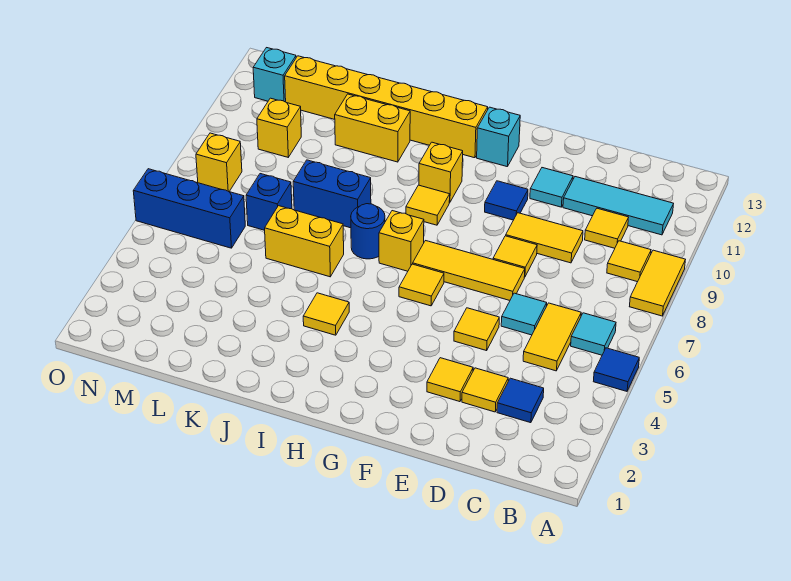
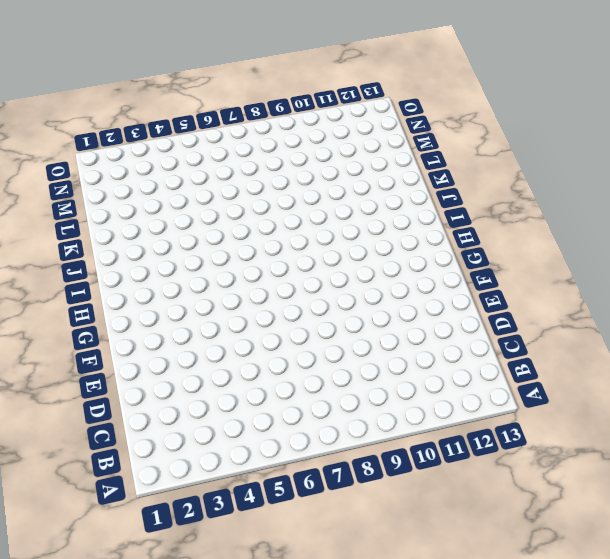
none -> blue tile A5 level 1
none -> yellow tile A8:A9 level 1
none -> cyan tile B6 level 1
none -> yellow tile B9 level 1

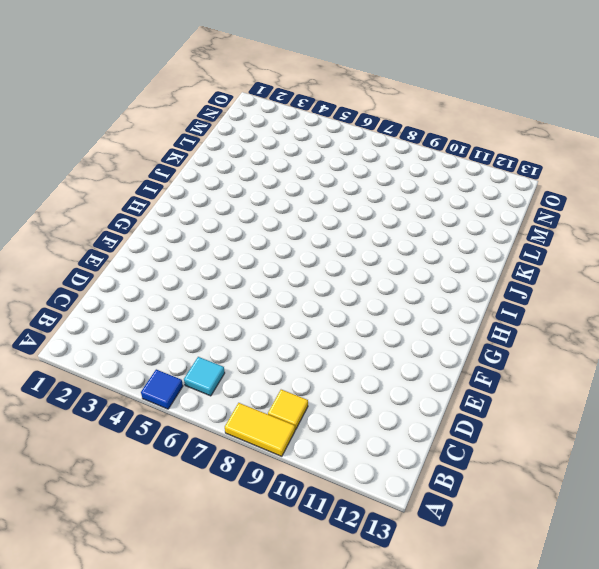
none -> cyan tile B11:D11 level 1
none -> blue tile C3 level 1
none -> yellow tile C5:C6 level 1
none -> yellow tile C10 level 1

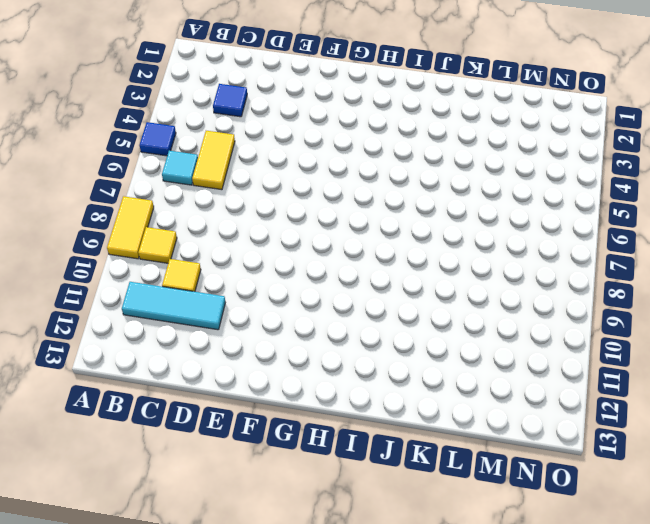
none -> yellow tile D3 level 1
none -> cyan tile D6 level 1
none -> yellow tile D9:E9 level 1
none -> yellow tile E3 level 1

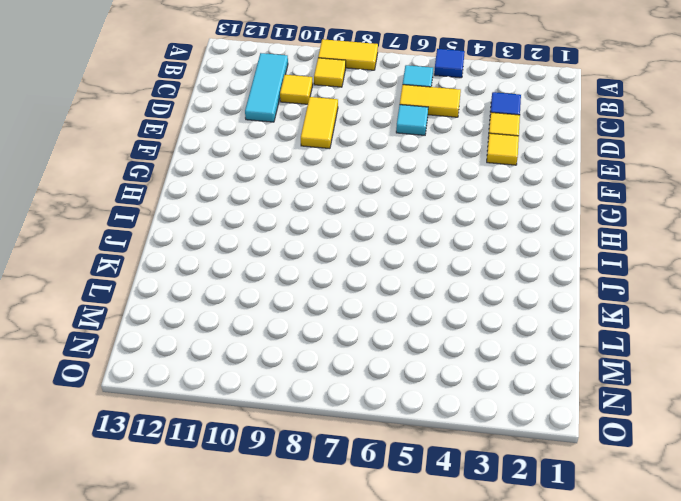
none -> yellow tile E5 level 1
none -> yellow tile E7:G7 level 1
none -> yellow tile E8 level 1
none -> cyan tile E11 level 1

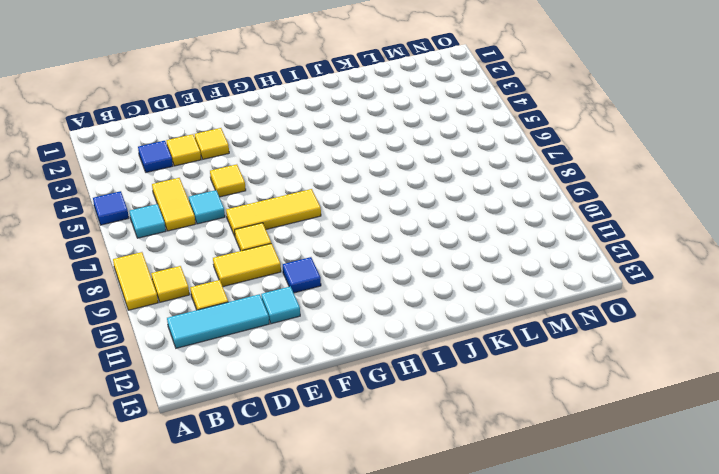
none -> yellow tile G6 level 1
none -> cyan brick G12 level 1
none -> yellow brick H7 level 1
none -> yellow tile H9 level 1

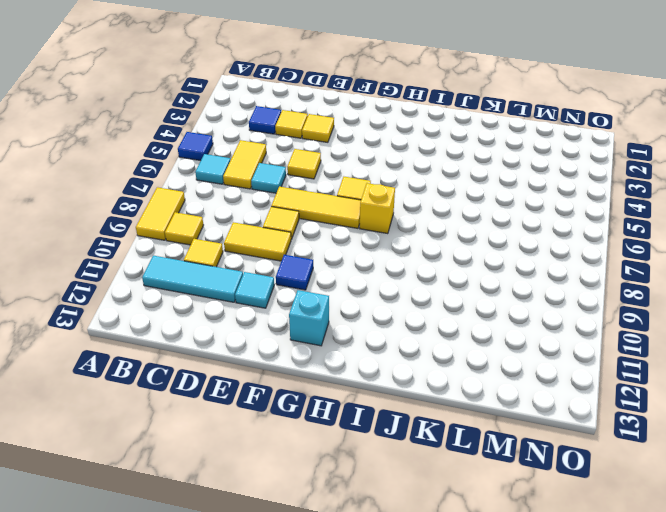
none -> yellow tile H9 level 1
none -> yellow brick H10 level 1
none -> yellow brick H12:M12 level 1
none -> yellow tile I4 level 1

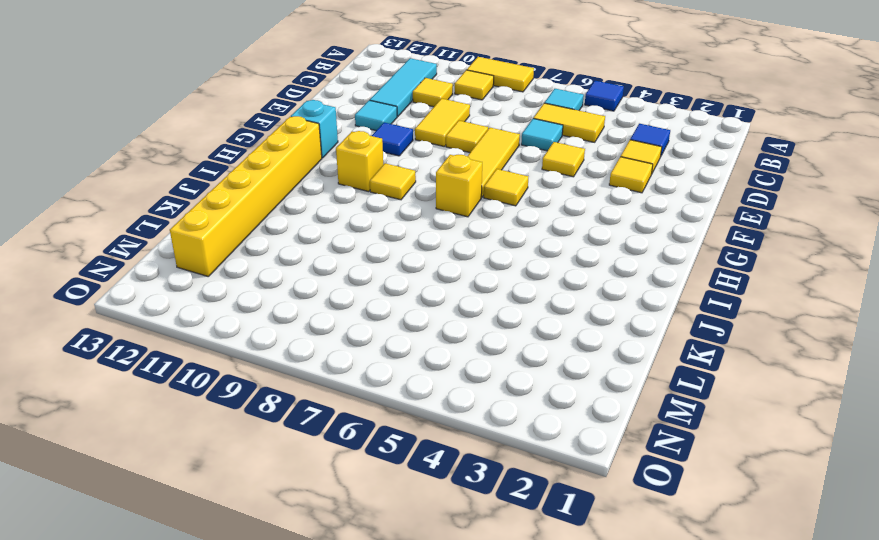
none -> yellow tile I4 level 1
none -> blue round brick I7 level 1
none -> yellow brick J6:K6 level 1
none -> blue brick J8:K8 level 1

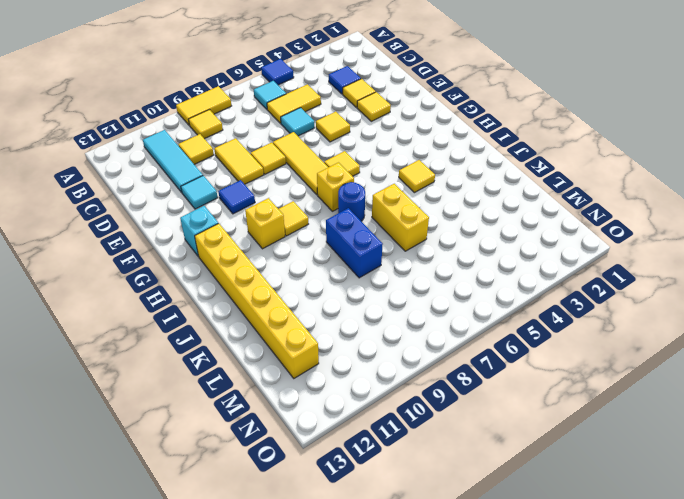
none -> yellow brick J11:K11 level 1
none -> blue brick L7 level 1
none -> blue brick M6:O6 level 1
none -> yellow brick M10 level 1

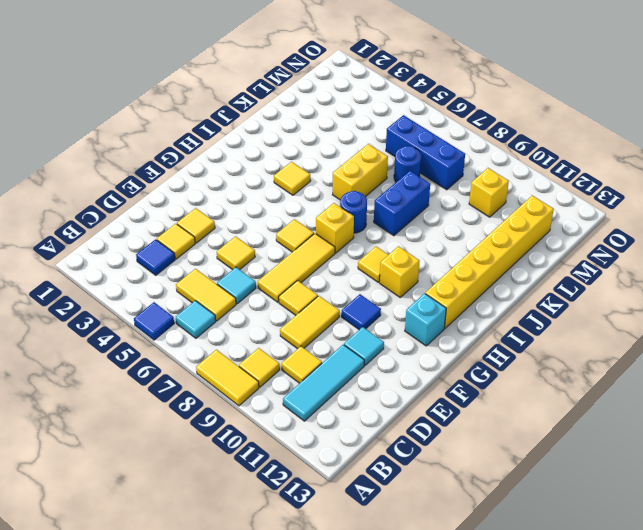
blue round brick L7 level 1 -> blue brick L7 level 1
blue brick M6:M8 level 1 -> blue brick M6:O6 level 1
none -> yellow brick J11:K11 level 1
none -> yellow brick N8 level 1
none -> cyan brick N12 level 1

